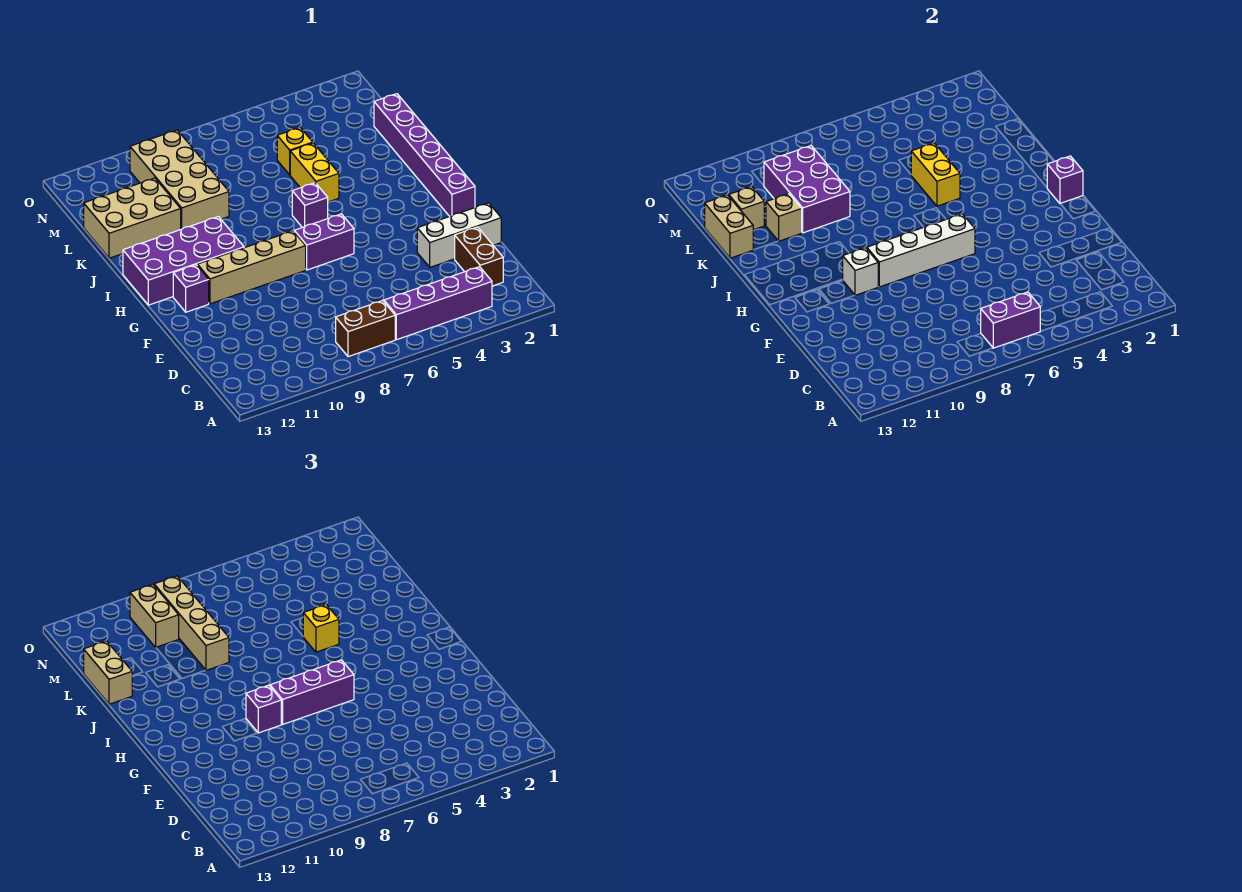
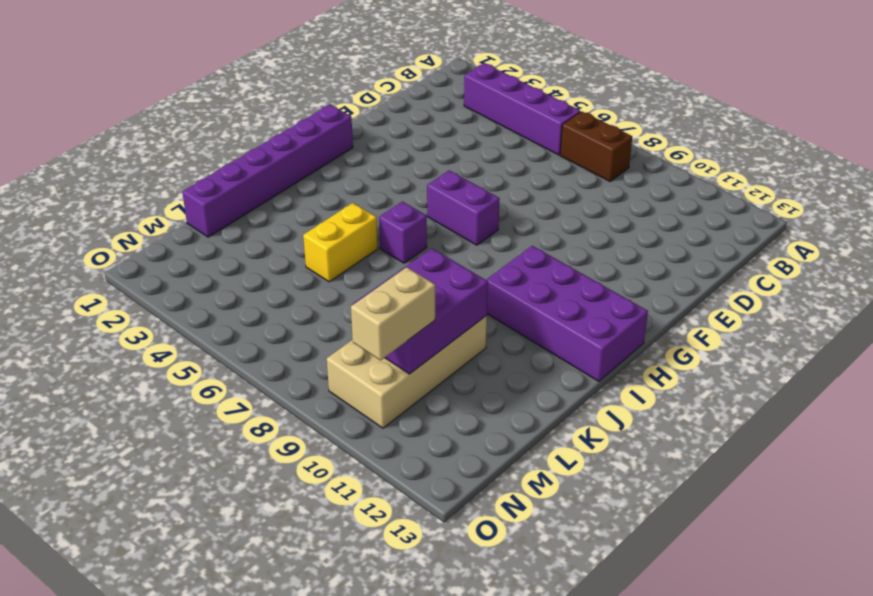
none -> brown brick C2:D2 level 1
none -> white brick E1:E3 level 1
none -> tan brick G8:G11 level 1

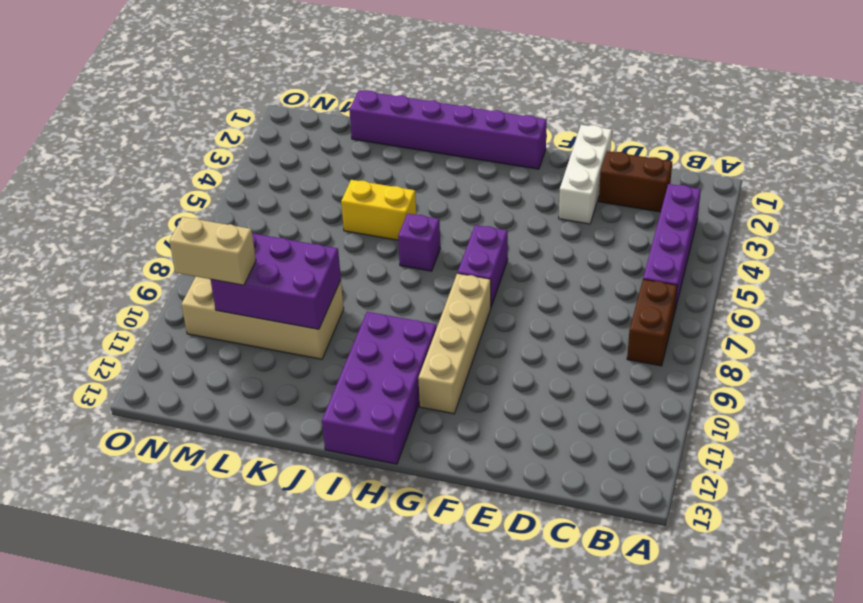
none -> purple brick G12 level 1
none -> tan brick K11:L13 level 1
none -> yellow brick L5 level 1

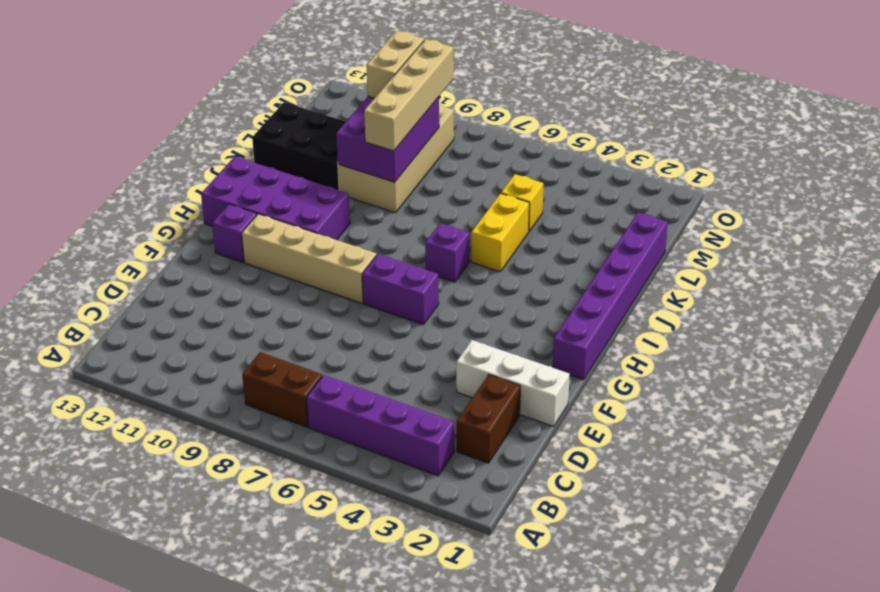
black brick K11:L13 level 1 -> tan brick K11:L13 level 1
none -> purple brick B6:B7 level 2
none -> white brick G6:G9 level 2
none -> white brick G10 level 2

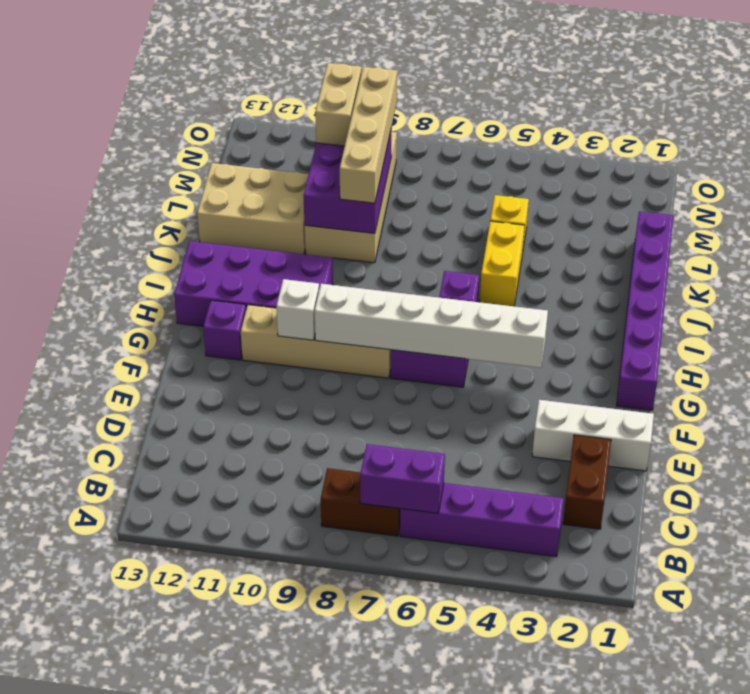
white brick G4:G9 level 2 -> white brick G6:G9 level 2
none -> purple brick H1 level 2
none -> yellow brick J5:K5 level 2
none -> tan brick K11 level 2

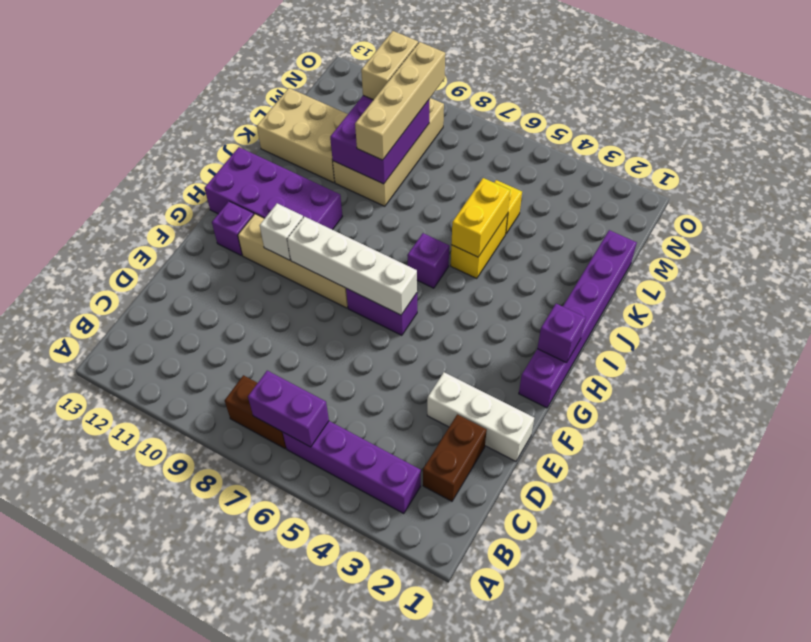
none -> tan brick K11 level 2
none -> tan brick K13:L13 level 2
none -> tan brick L12 level 2

